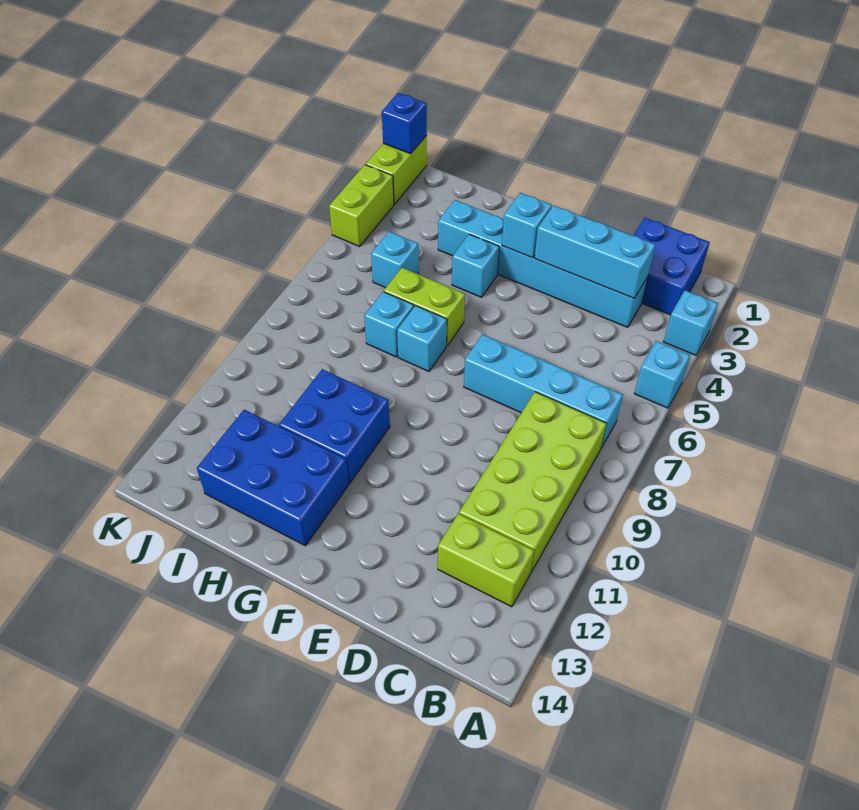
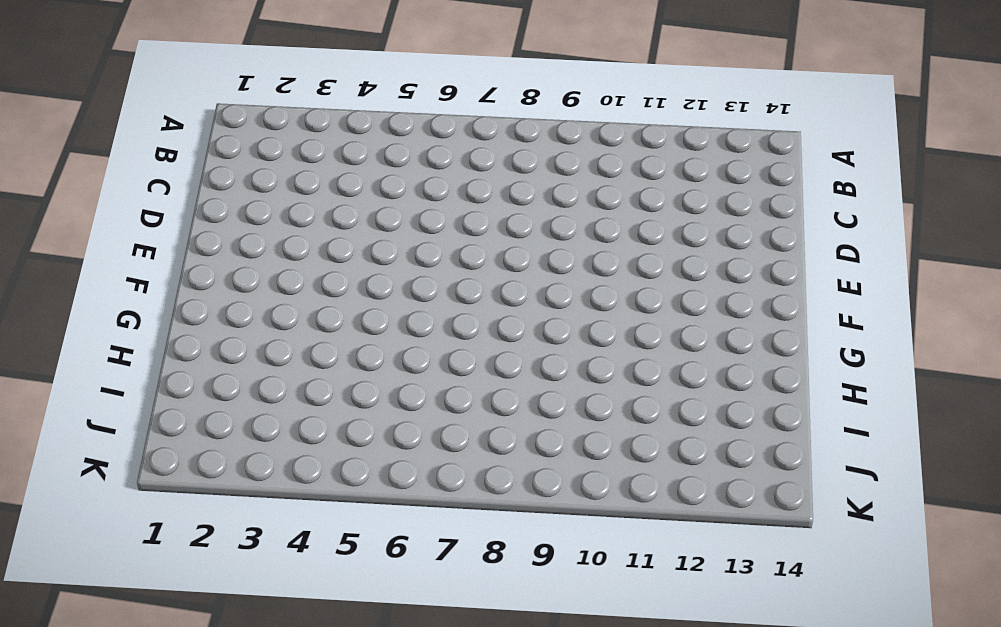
none -> cyan brick A3 level 1
none -> cyan brick A5 level 1
none -> blue brick B1:C2 level 1

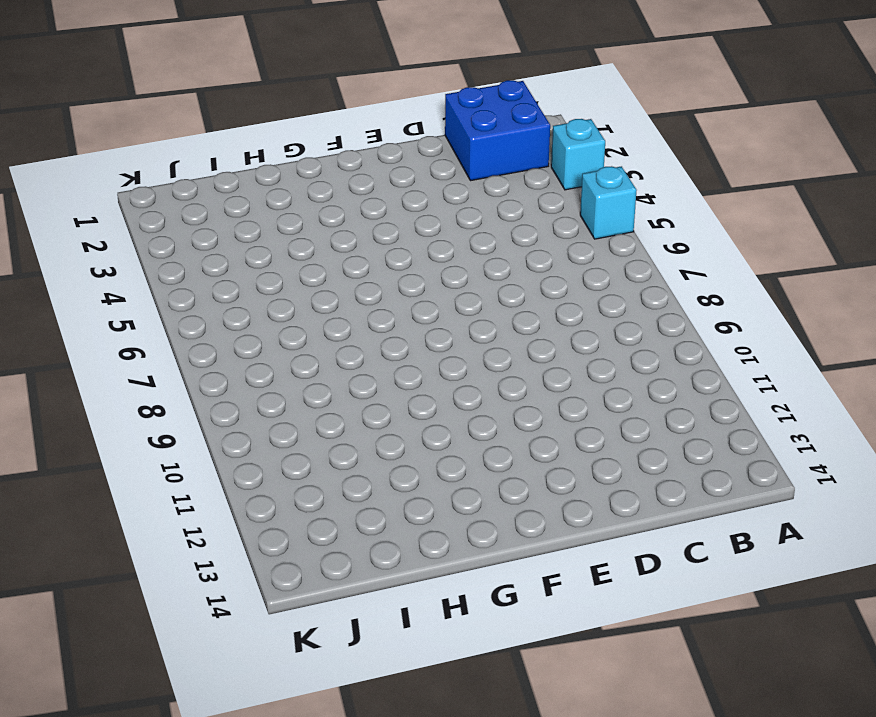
none -> cyan brick B7:E7 level 1
none -> lime brick B8:C11 level 1
none -> lime brick B12:C12 level 1

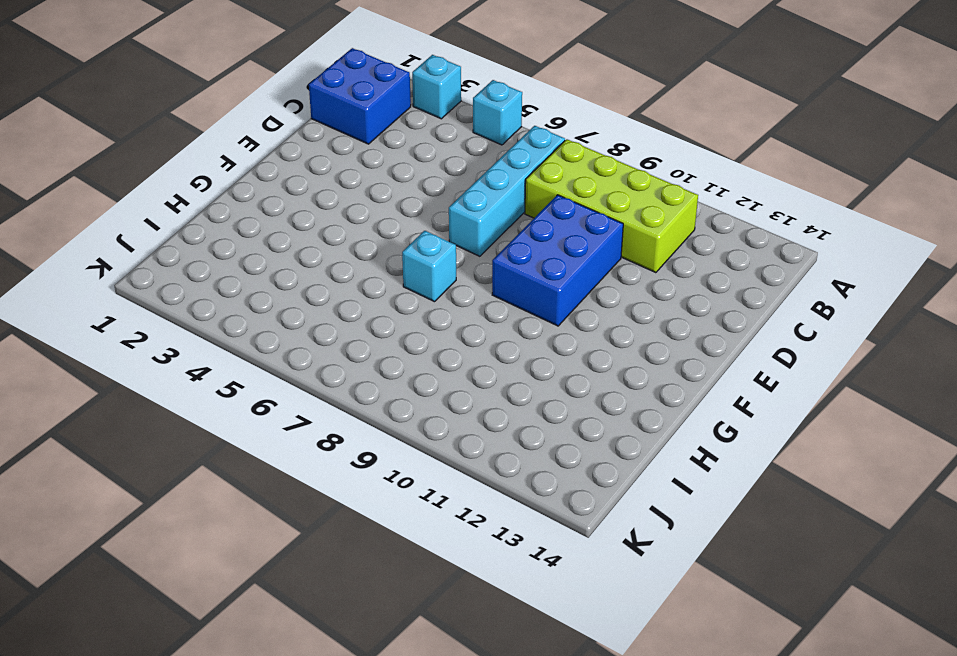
blue brick D9:F10 level 1 -> blue brick G12:I13 level 1
none -> lime brick B12:C12 level 1
none -> cyan brick C3:H3 level 1
none -> cyan brick G4 level 1

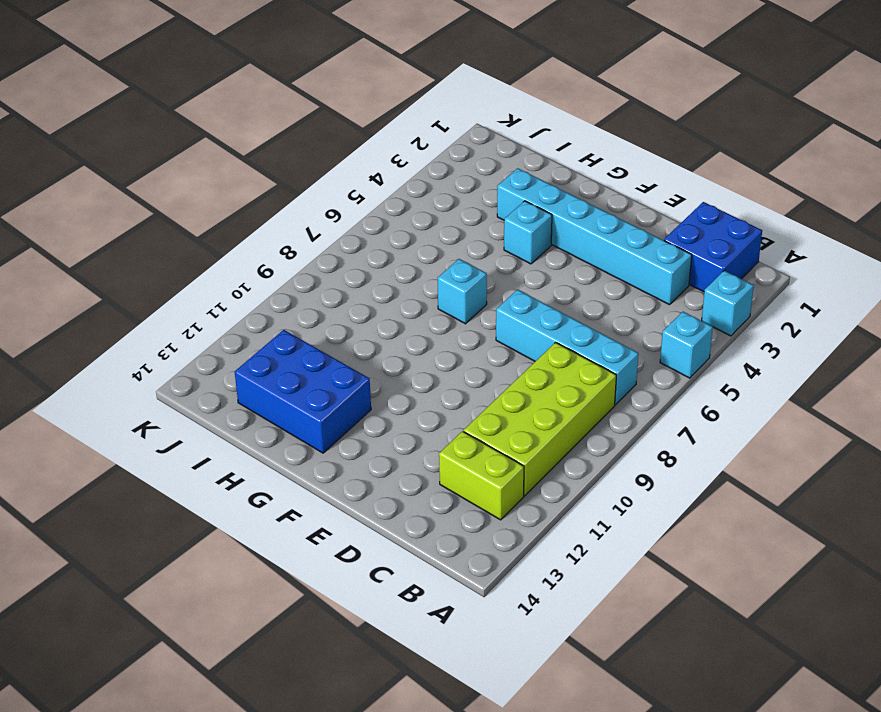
none -> lime brick G6:H6 level 1
none -> blue brick G10:H11 level 1
none -> cyan brick H7 level 1

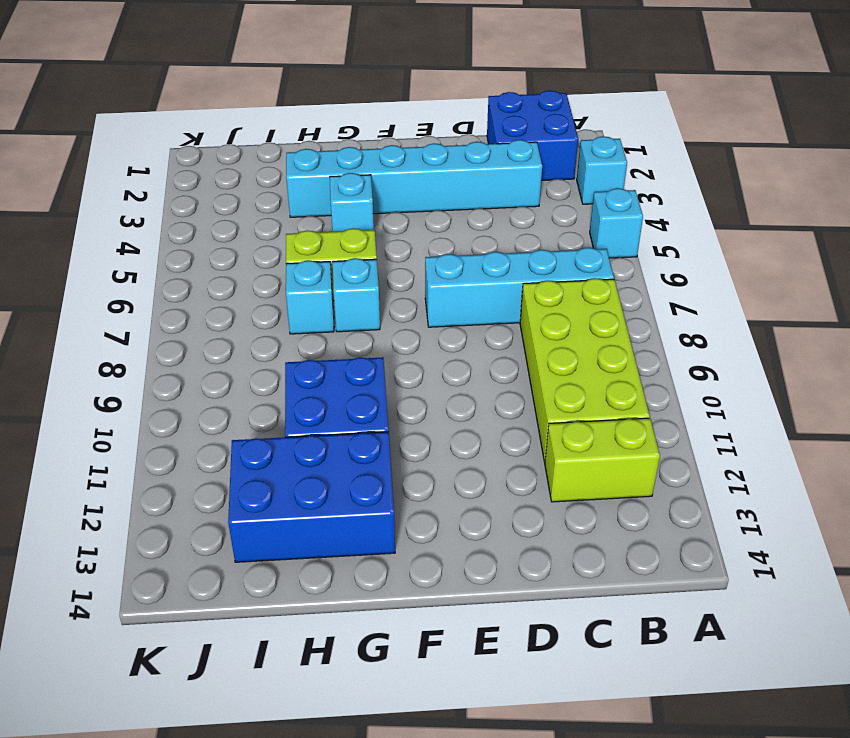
none -> cyan brick I5 level 1
none -> lime brick K1:K2 level 1
none -> lime brick K3:K4 level 1

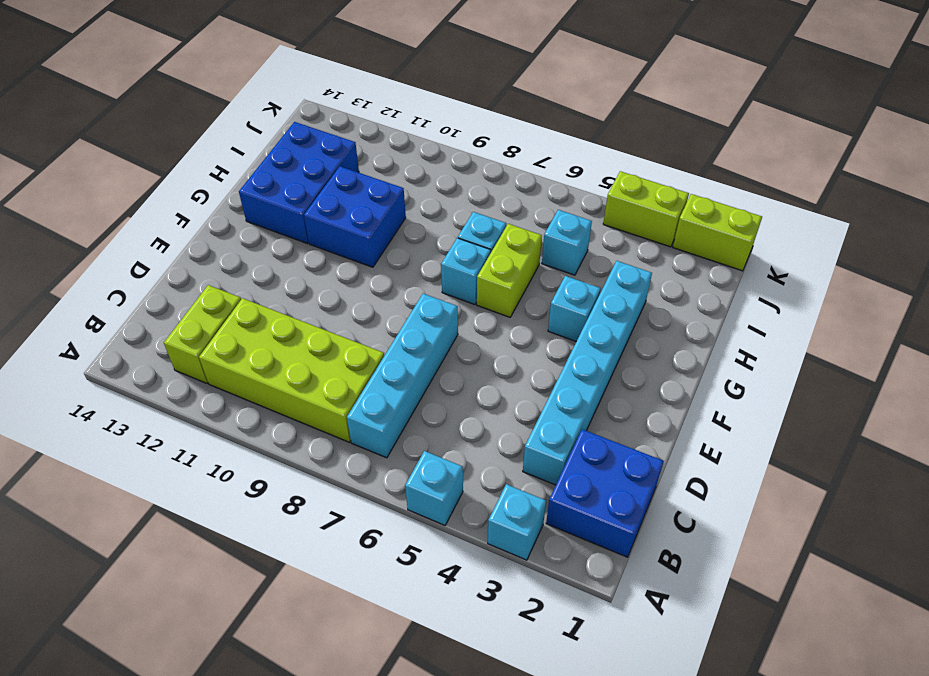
none -> cyan brick C3:E3 level 2
none -> cyan brick F3 level 2
none -> blue brick K1 level 2

